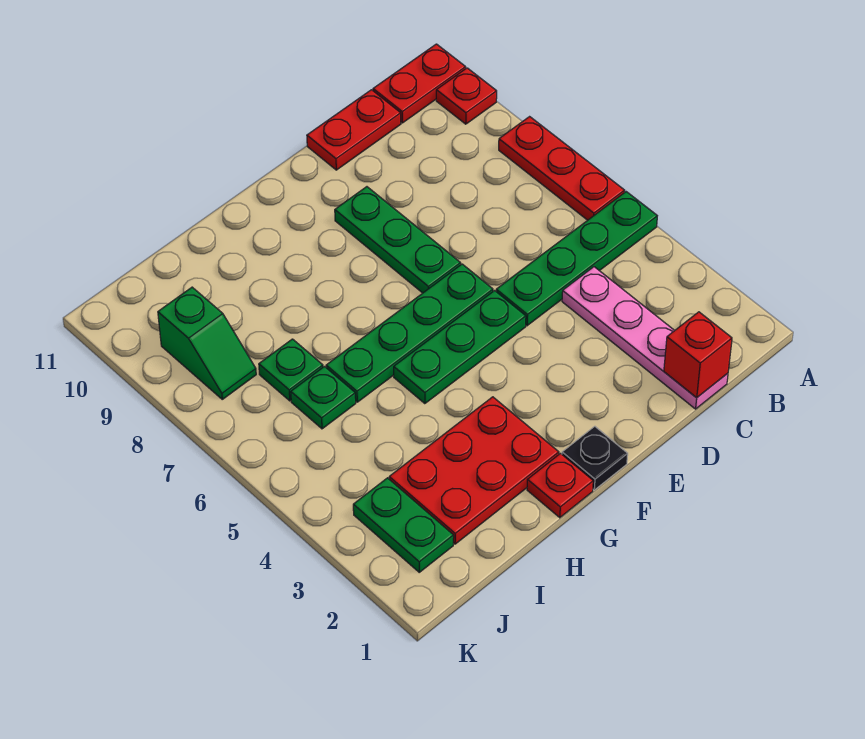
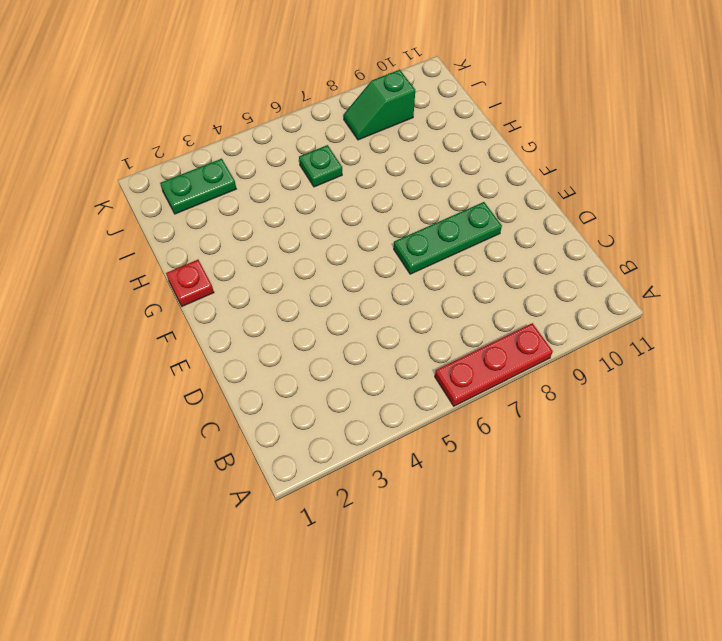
none -> green plate A5:D5 level 1
none -> red plate A10 level 1
none -> red plate A11:B11 level 1

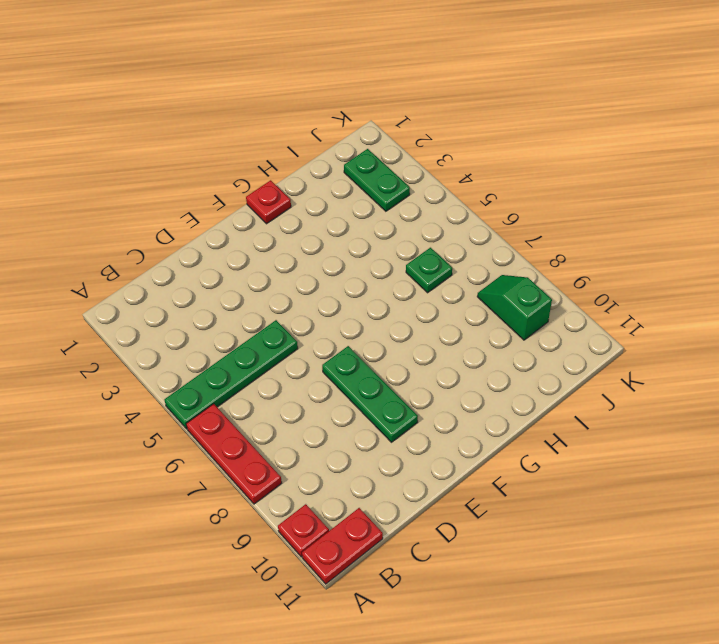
none -> pink plate C1:C4 level 1
none -> red plate C11:D11 level 1
none -> green plate E5:G5 level 1

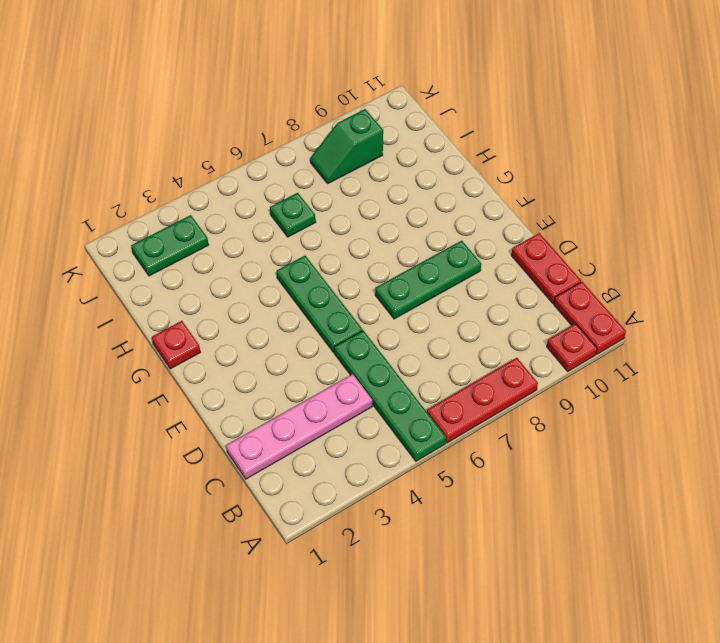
none -> green plate E6:H6 level 1
none -> black plate F1 level 1
none -> red plate G2:I3 level 1

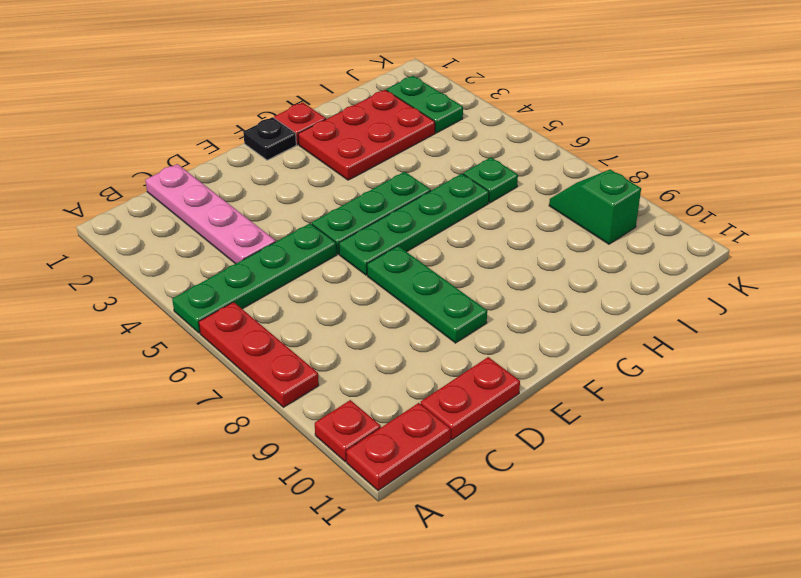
none -> green plate I7 level 1
none -> red brick C1 level 2

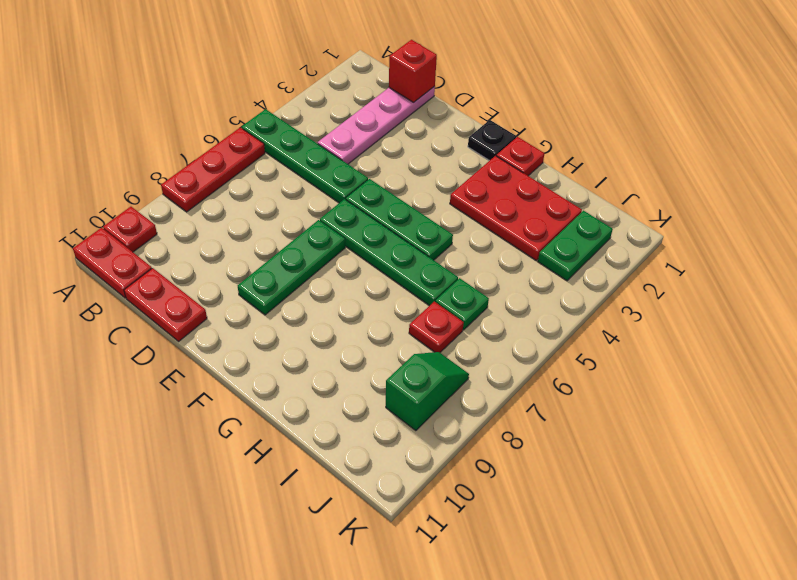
red plate I7 level 1 -> green plate I7 level 1

